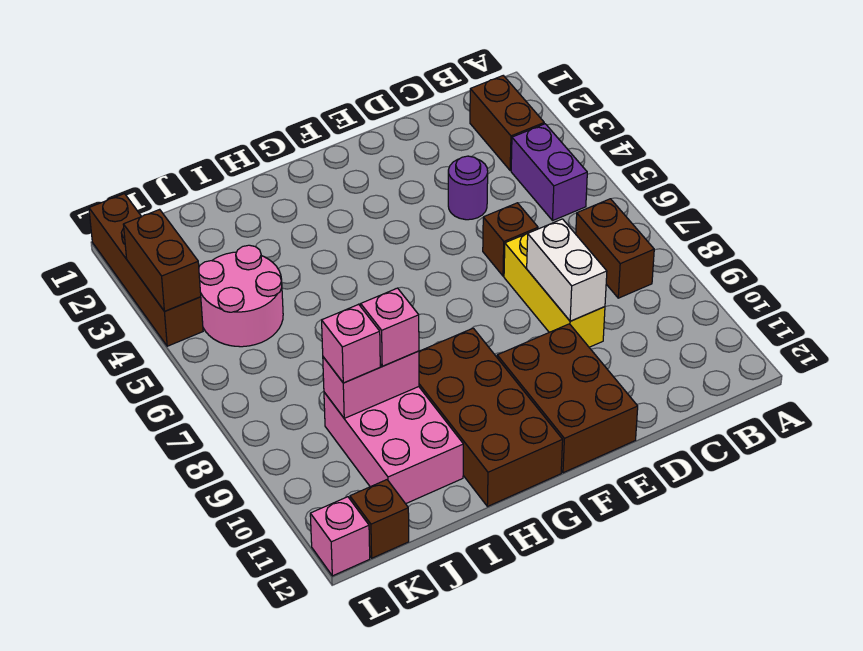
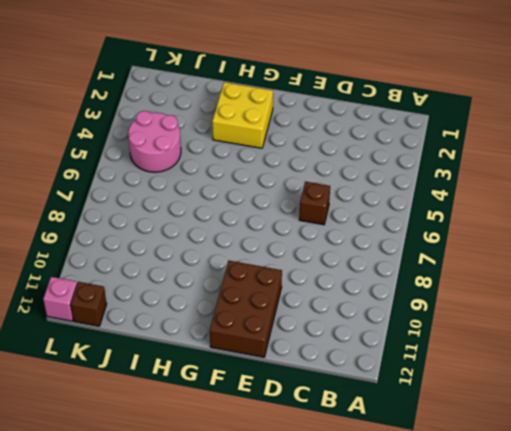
yellow brick G2:H3 level 1 -> none
none -> brown brick B2:B3 level 1
none -> purple brick B4:B5 level 1
none -> brown brick B7:B8 level 1

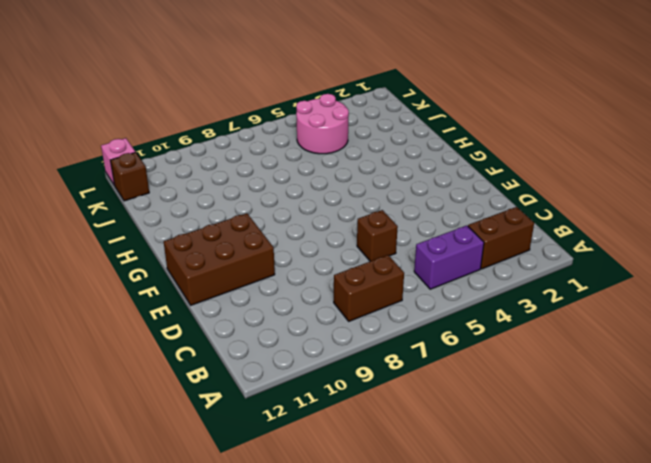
none -> purple round brick D4 level 1
none -> yellow brick D7:D9 level 1
none -> brown brick G9:H12 level 1

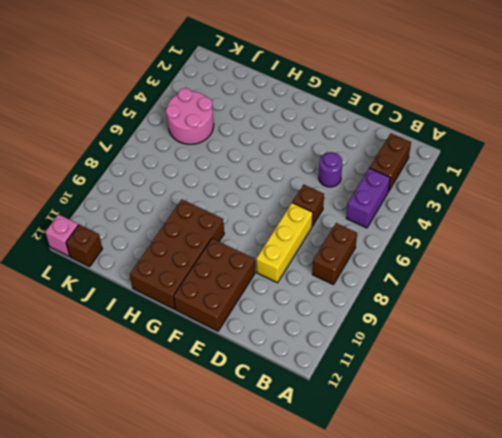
none -> pink brick I9:J11 level 1
none -> brown brick L1:L4 level 1
none -> white brick D8:D9 level 2

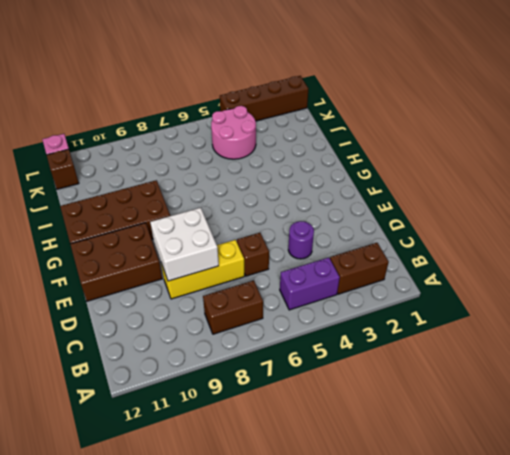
white brick D8:E9 level 2 -> white brick D8:D9 level 2
none -> pink brick I9:J11 level 1
none -> pink brick I9:J9 level 2
none -> brown brick L3:L4 level 2

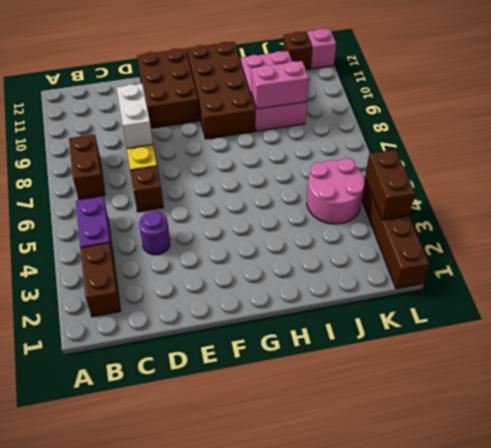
none -> pink brick I9 level 3
none -> pink brick J9 level 3

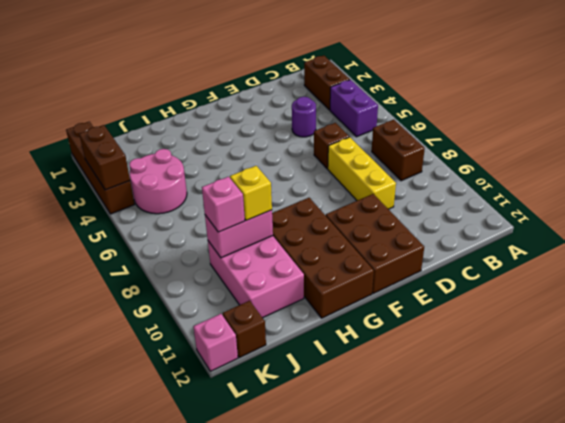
yellow brick I9 level 3 -> pink brick I9 level 3
none -> white brick D8:D9 level 2

